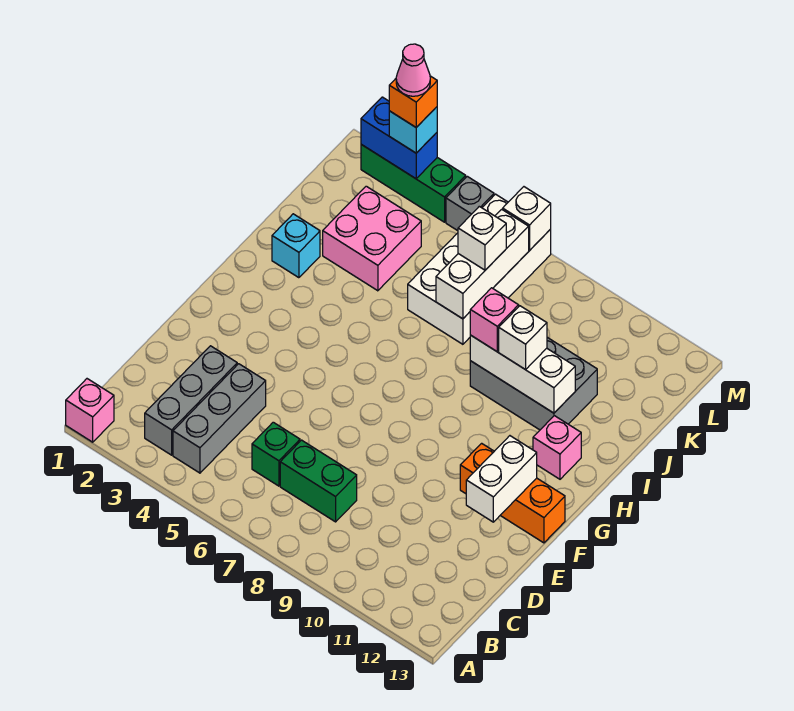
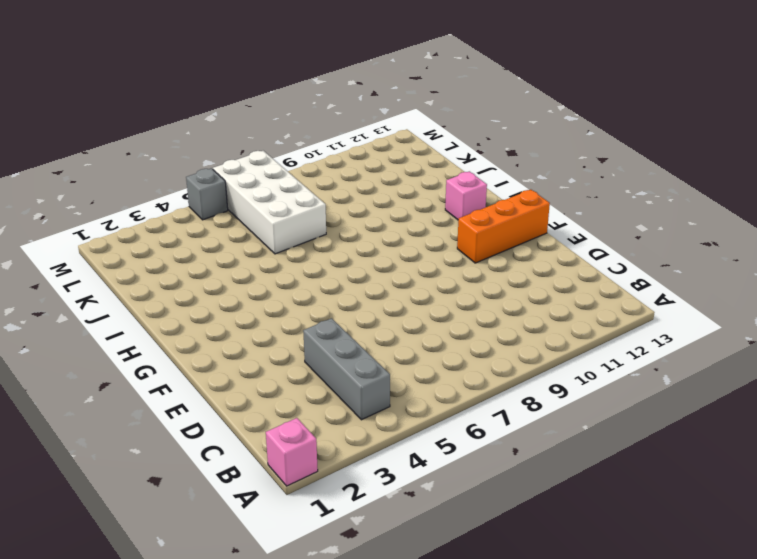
none -> grey brick B3:D3 level 1
none -> green brick C6 level 1
none -> green brick C7:C8 level 1

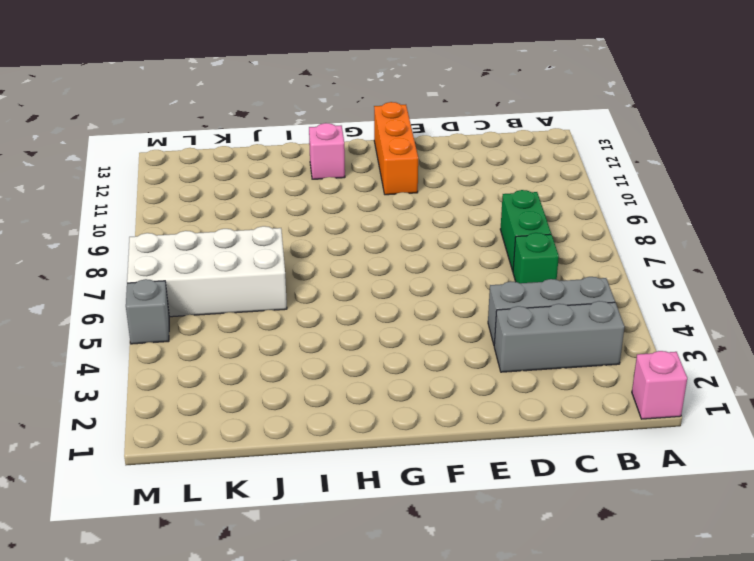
none -> cyan brick I2 level 1
none -> grey brick I9:J11 level 1
none -> pink brick J3:K4 level 1

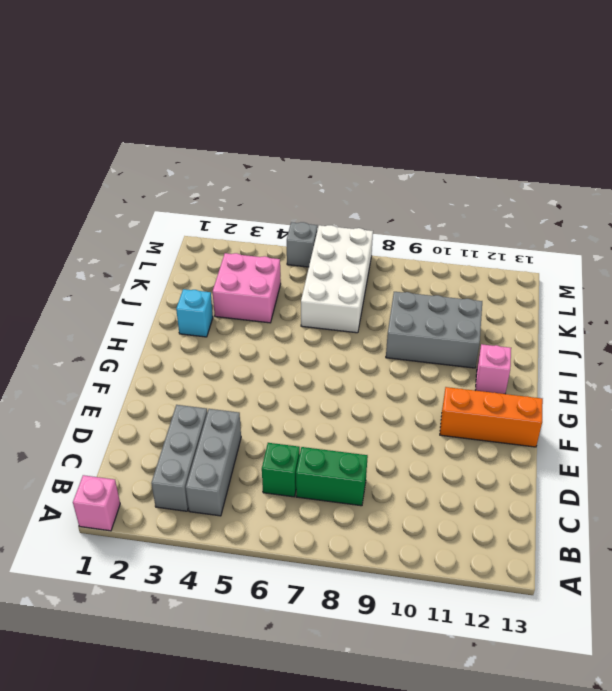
none -> green brick M2:M4 level 1
none -> white brick E12:F12 level 2
none -> white brick I9:I11 level 2

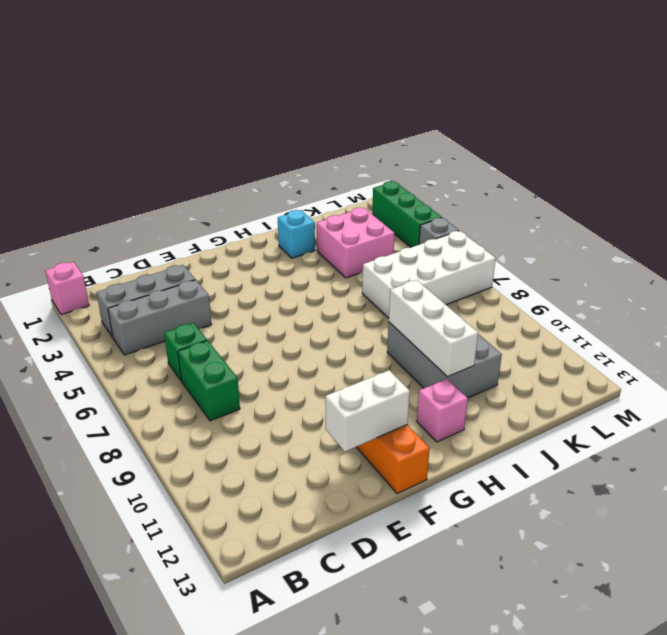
none -> white brick J7:L7 level 2
none -> blue brick M2:M3 level 2
none -> white brick M7 level 2

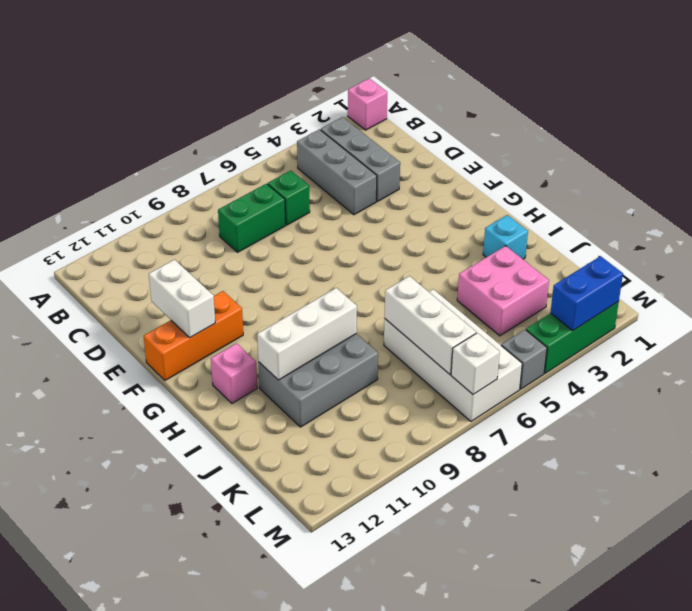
none -> pink brick I9 level 3
none -> white brick I10 level 3
none -> white brick K7 level 3

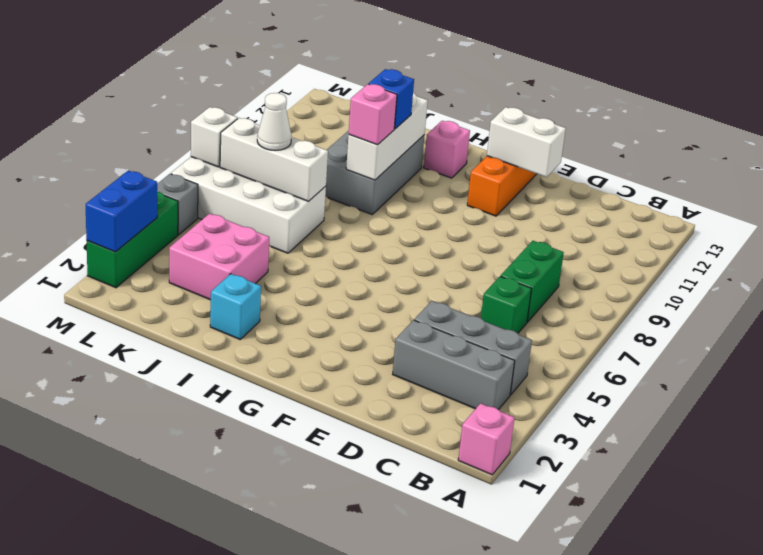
blue brick I10 level 3 -> white brick I10 level 3
white cone K7 level 3 -> white brick K7 level 3
none -> cyan brick M3 level 3
none -> orange brick M3 level 4
none -> pink cone M3 level 5

